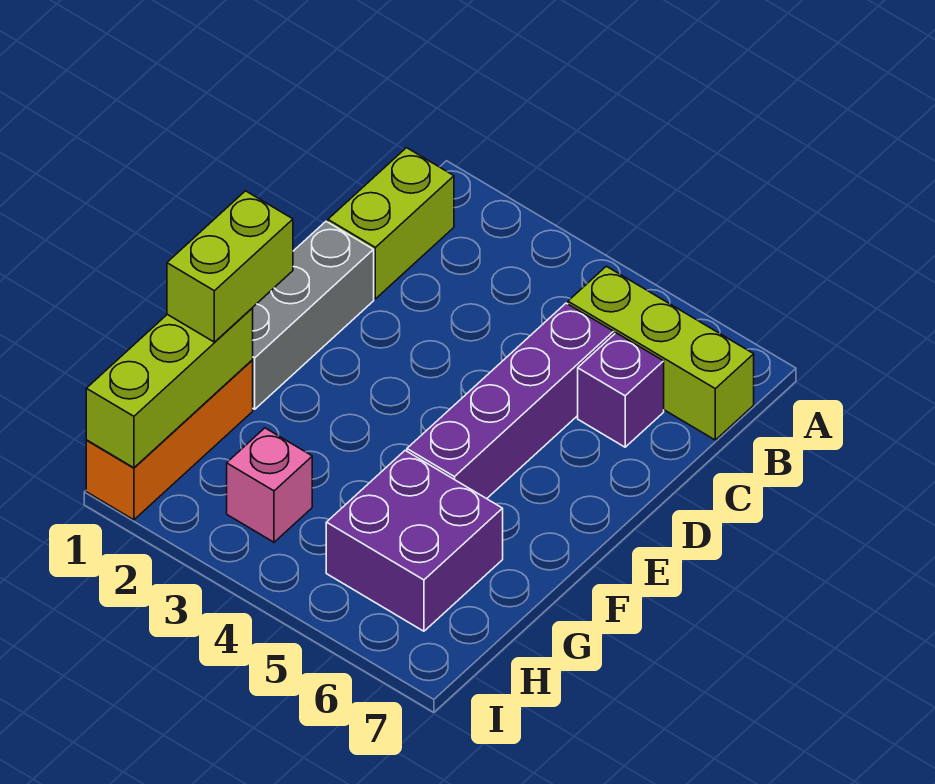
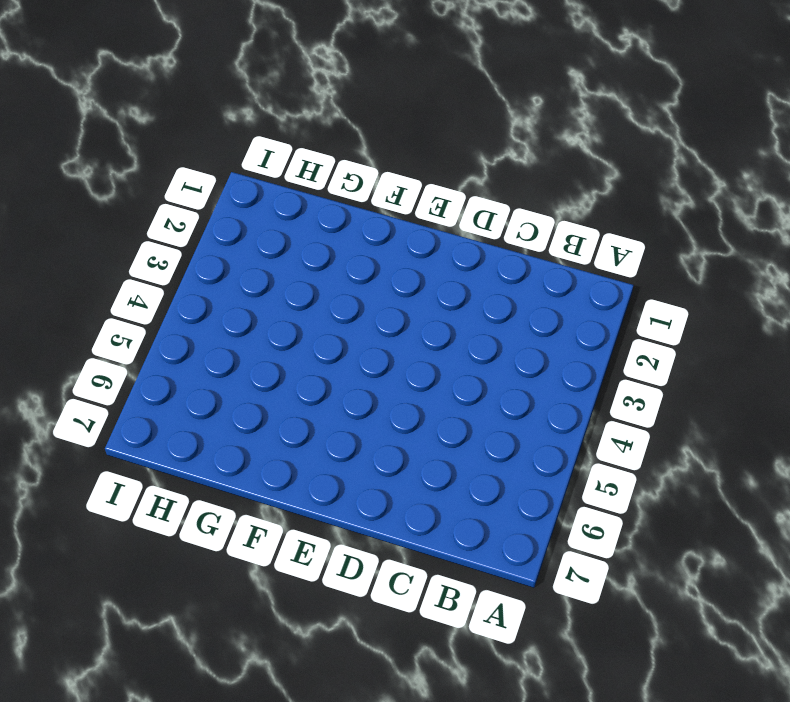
none -> lime brick B1:C1 level 1
none -> lime brick B5:B7 level 1

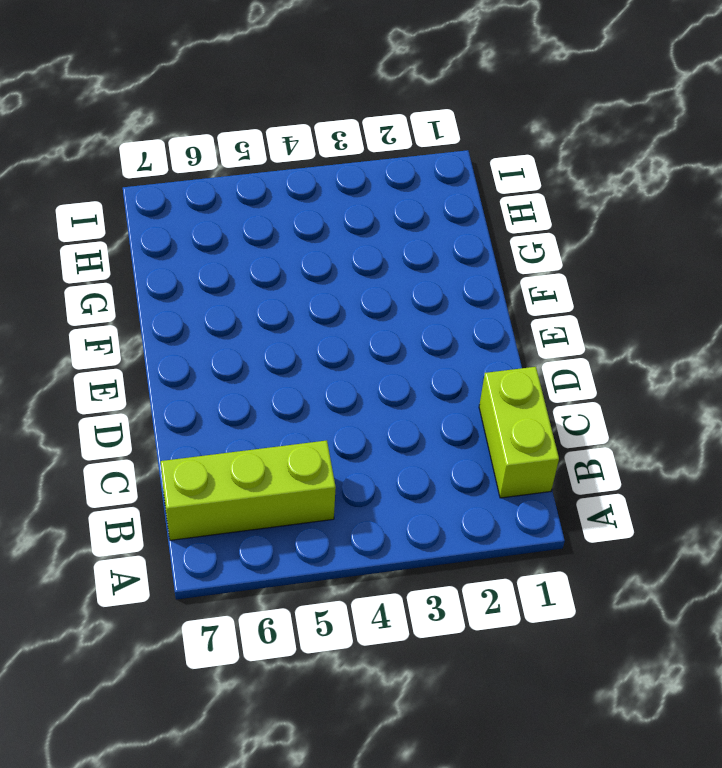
none -> purple brick C5:F5 level 1
none -> purple brick C6 level 1

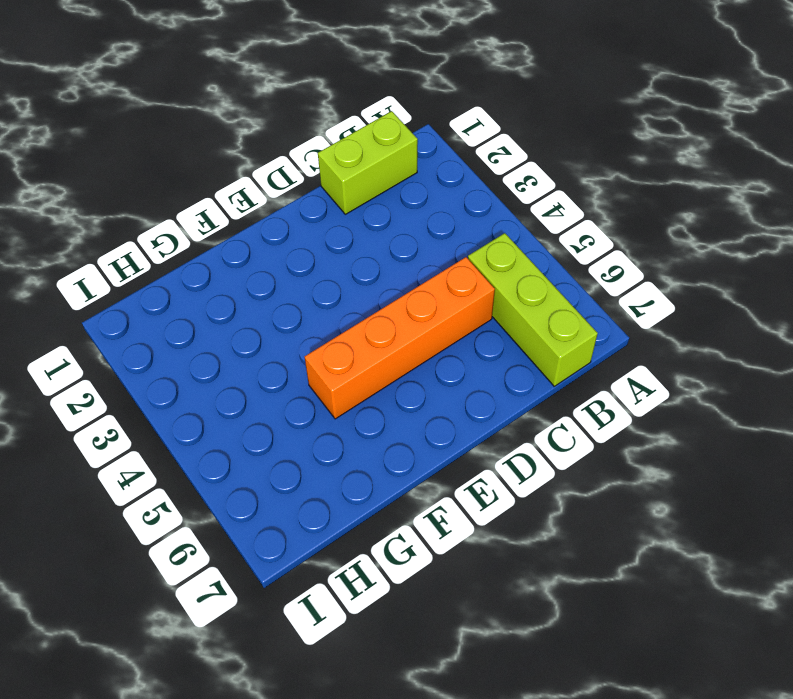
orange brick C5:F5 level 1 -> purple brick C5:F5 level 1
none -> purple brick C6 level 1
none -> grey brick D1:F1 level 1

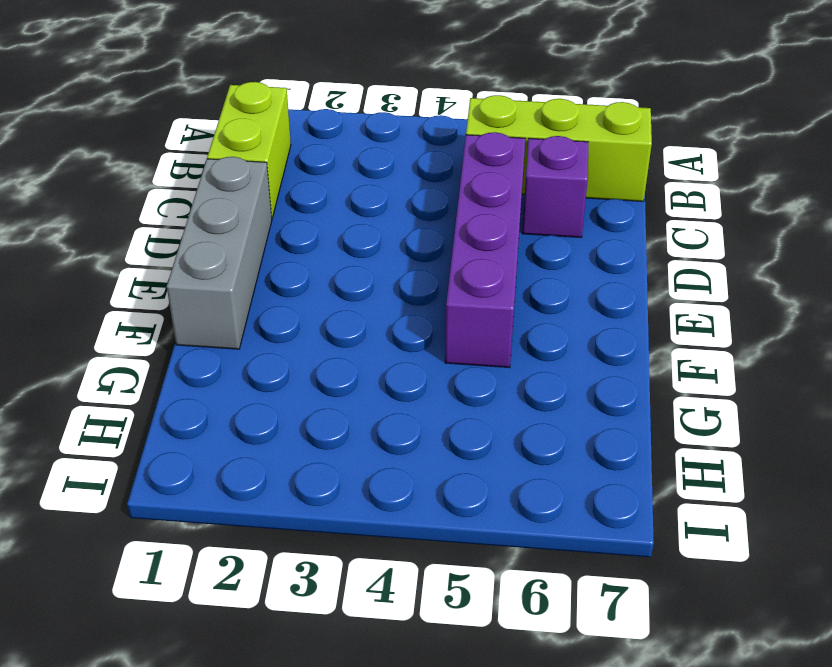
none -> orange brick G1:I1 level 1
none -> purple brick G5:H6 level 1

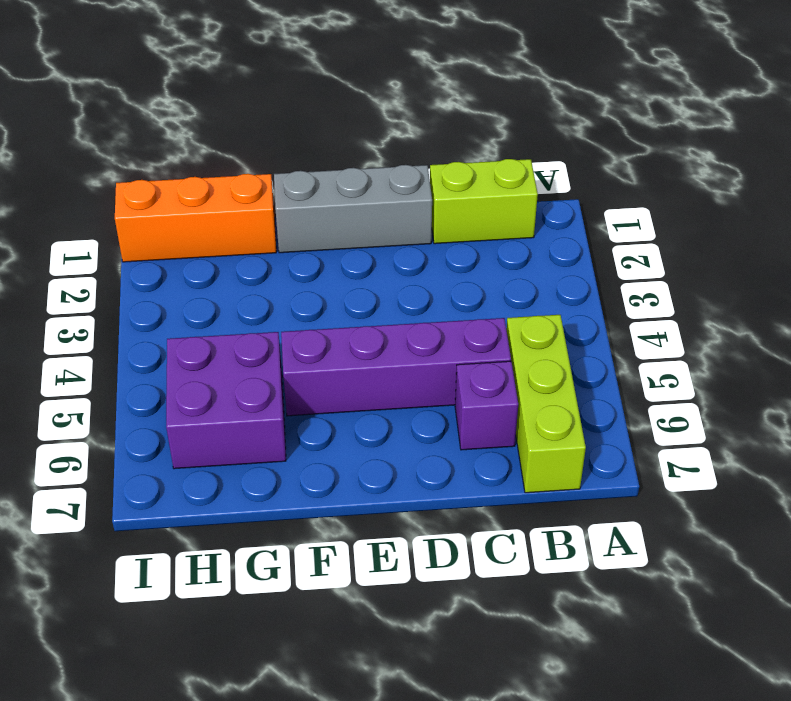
none -> pink brick H3 level 1
none -> lime brick G1:I1 level 2

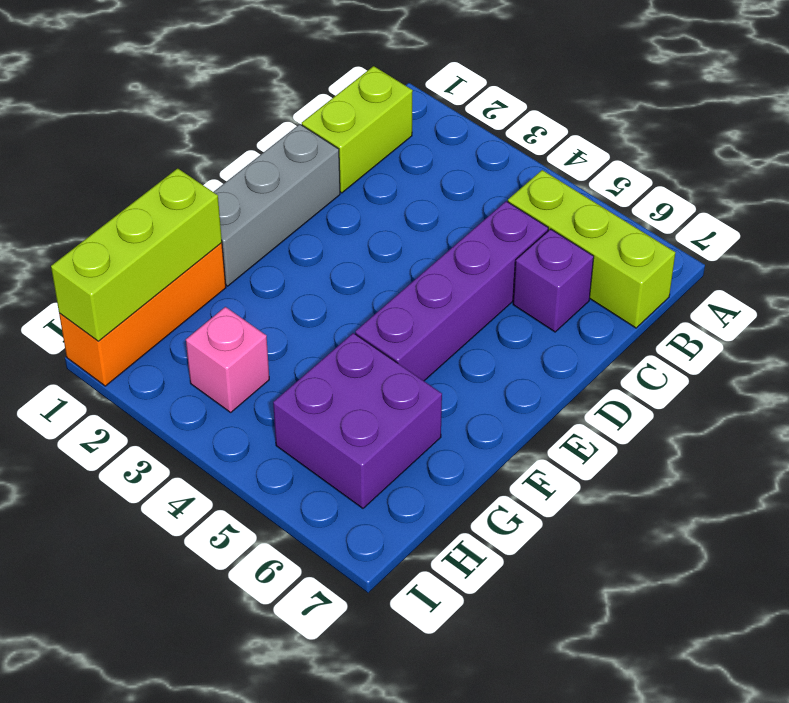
none -> lime brick F1:G1 level 3

